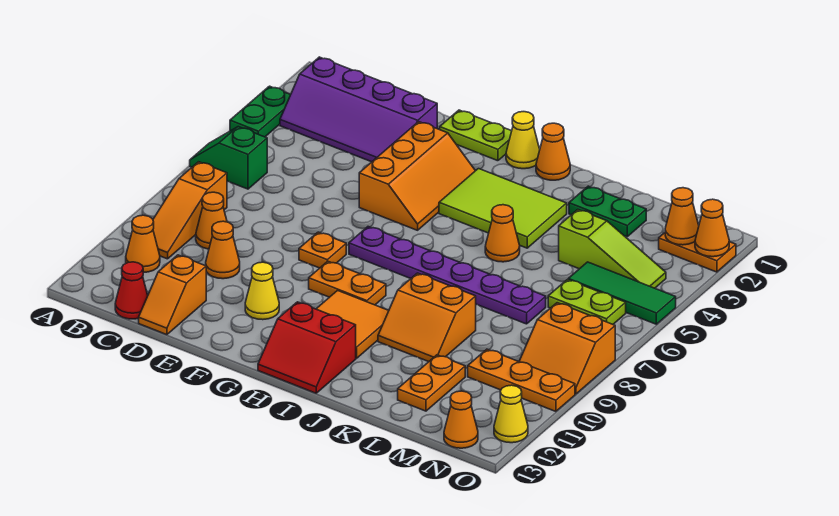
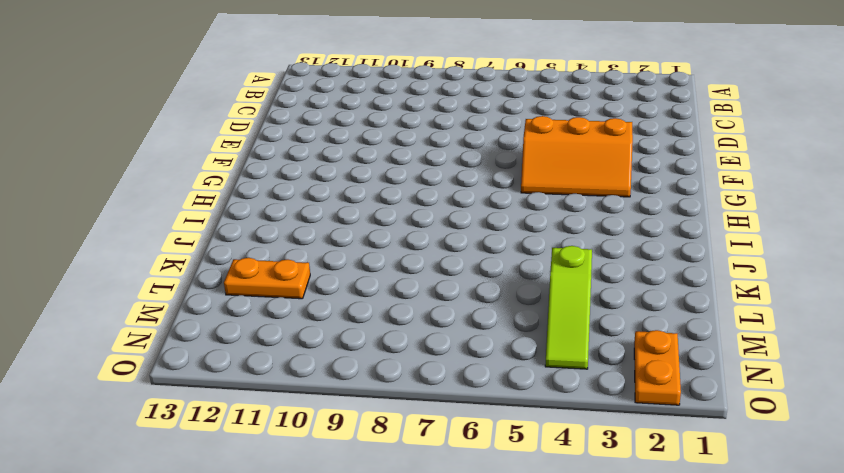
none -> green plate A3:A4 level 1
none -> green slope A6:B6 level 1 top B
none -> purple slope B2:E3 level 1 top 2
none -> orange slope B8:B10 level 1 top 8

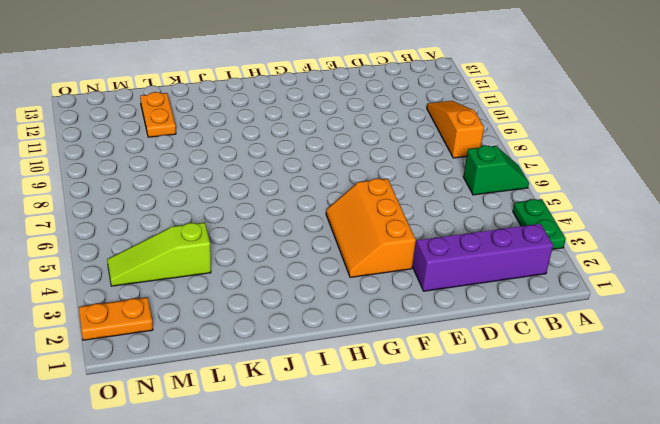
none -> orange cone B11 level 1
none -> orange cone C9 level 1
none -> red cone C13 level 1
none -> orange cone D10 level 1

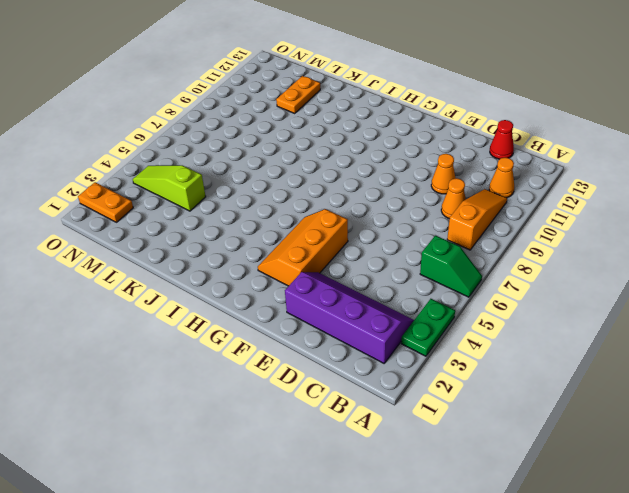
none -> orange slope D12:D13 level 1 top 12
none -> lime plate F1:G1 level 1
none -> orange plate F8 level 1
none -> yellow cone F11 level 1

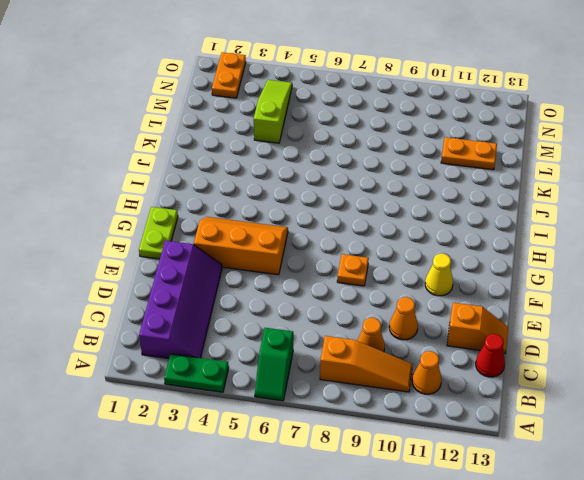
none -> purple plate G7:L7 level 1
none -> orange plate G9:H9 level 1
none -> yellow cone H1 level 1
none -> lime tile H3:J4 level 1

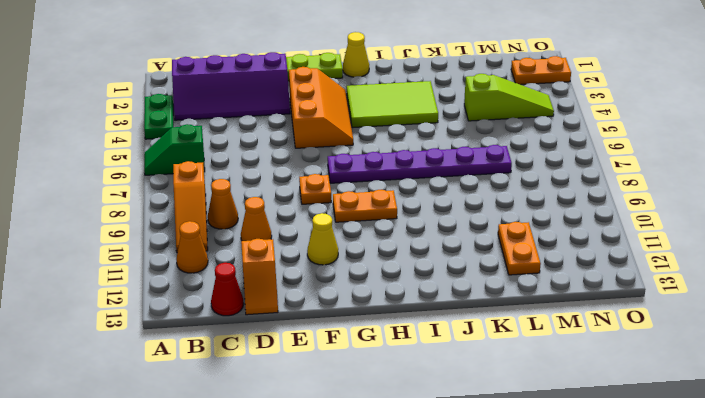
none -> orange tile H10:I11 level 1
none -> red slope H12:I13 level 1 top 12
none -> orange cone I1 level 1
none -> orange cone J5 level 1

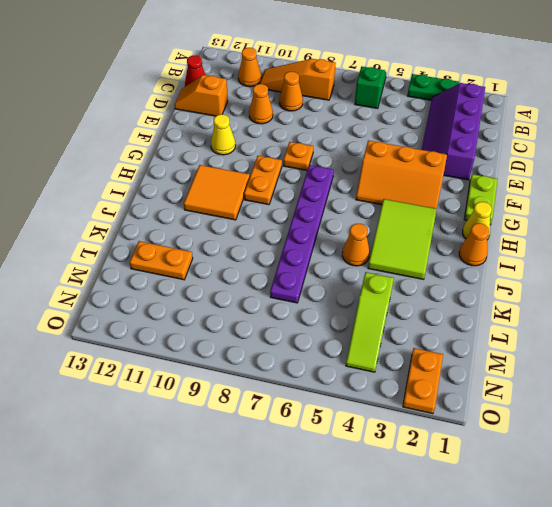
none -> red slope H12:I13 level 1 top 12
none -> orange slope J9:K10 level 1 top 9
none -> green plate K2:L2 level 1
none -> green tile M5:O5 level 1

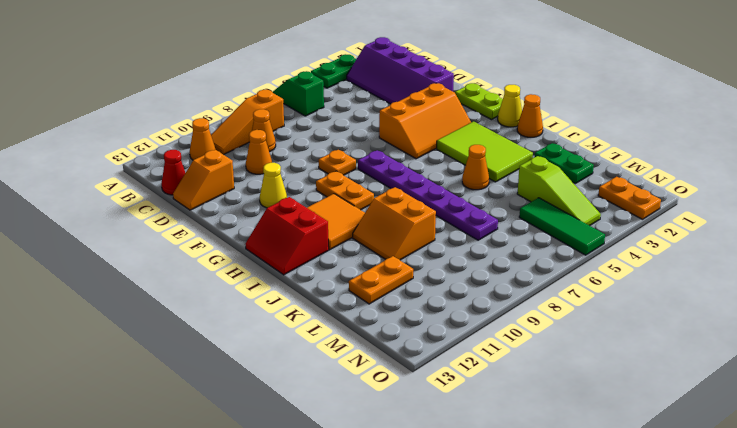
none -> lime plate M6:N6 level 1
none -> orange plate M10:O10 level 1
none -> orange slope N8:O9 level 1 top 8
none -> orange cone N13 level 1

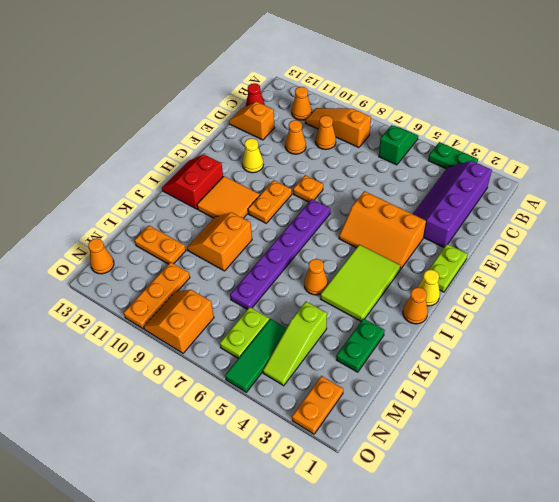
none -> yellow cone O12 level 1
none -> orange cone N2 level 2
none -> orange cone O2 level 2

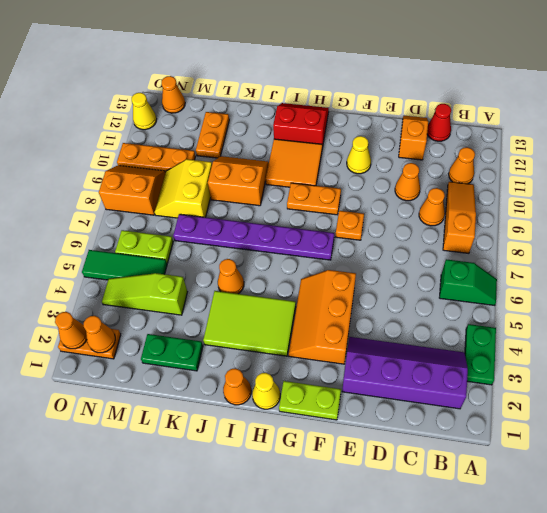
yellow slope L8:M9 level 1 top L -> none

